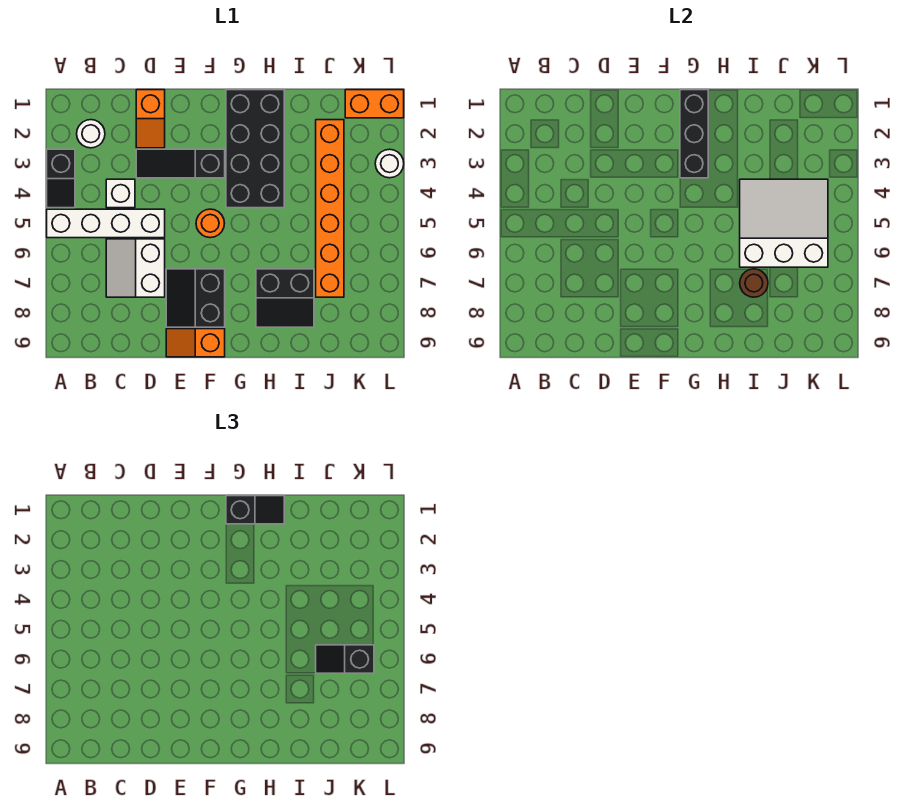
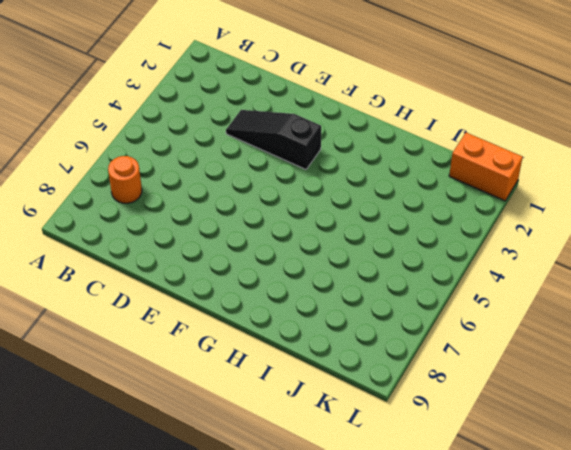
orange round brick B7 level 1 -> orange round brick F5 level 1
none -> black slope A3:A4 level 1 top 3
none -> white brick A5:D5 level 1
none -> white round brick B2 level 1

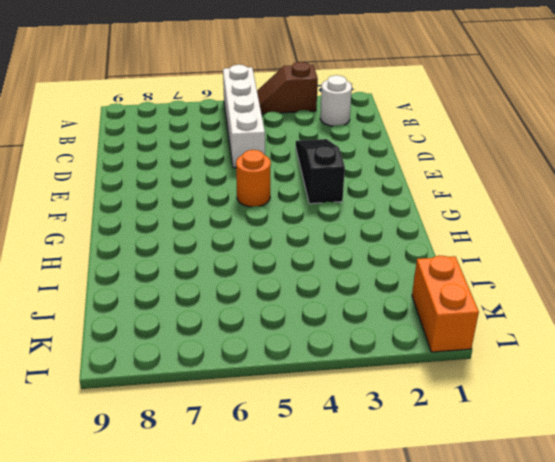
brown slope A3:A4 level 1 top 3 -> black slope A3:A4 level 1 top 3
none -> white brick C4 level 1
none -> white slope C6:D7 level 1 top D
none -> orange slope D1:D2 level 1 top 1

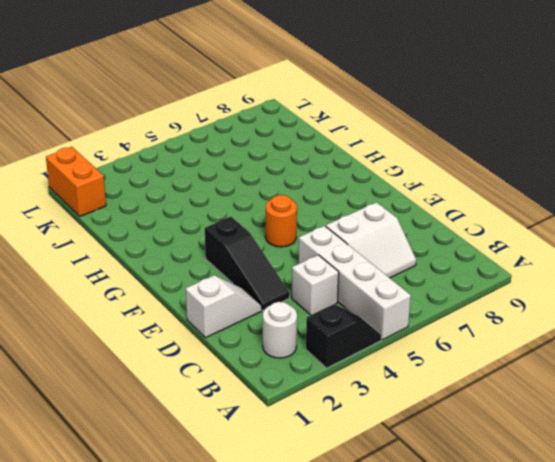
white slope D1:D2 level 1 top 1 -> orange slope D1:D2 level 1 top 1
none -> black slope E7:F8 level 1 top F
none -> orange slope E9:F9 level 1 top F
none -> black brick G1:H4 level 1

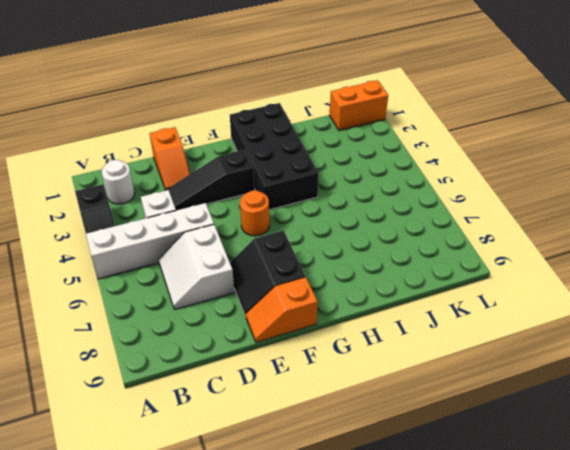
none -> black slope H7:I8 level 1 top 7
none -> orange brick J2:J7 level 1
none -> white round brick L3 level 1

